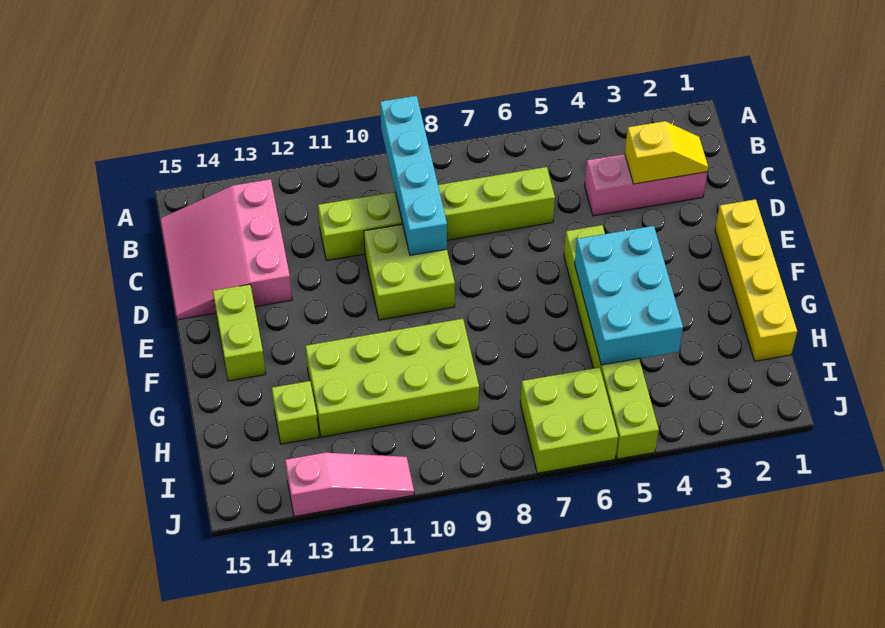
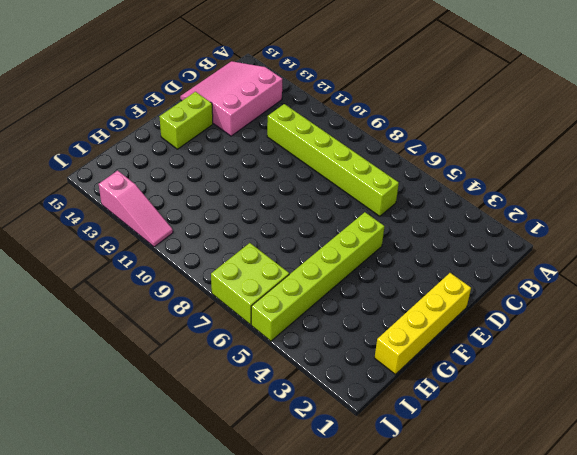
none -> pink brick C2:C4 level 1
none -> lime brick D9:E10 level 1
none -> lime brick G9:H12 level 1

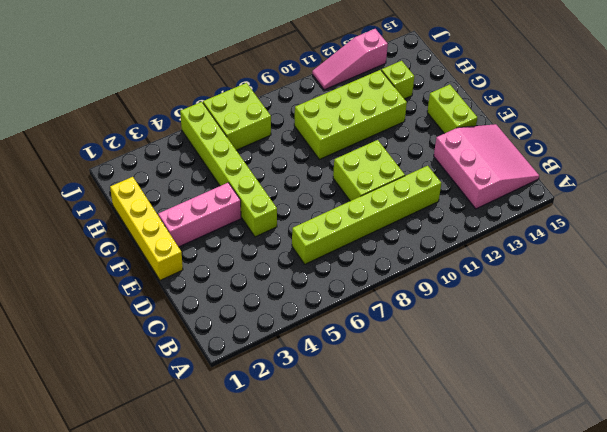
pink brick F2:F4 level 1 -> pink brick C2:C4 level 1
none -> cyan brick A9:D9 level 2
none -> yellow slope C2:C3 level 2 top 3
none -> cyan brick F4:H5 level 2

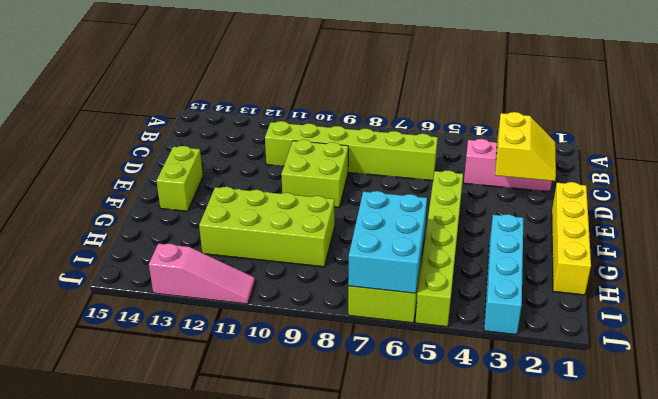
yellow slope C2:D3 level 2 top 3 -> yellow slope C2:C3 level 2 top 3
cyan brick G3:J3 level 1 -> cyan brick A9:D9 level 2
cyan brick H6:J7 level 2 -> cyan brick F4:H5 level 2
none -> pink slope B13:D15 level 1 top 13
none -> lime brick H13 level 1

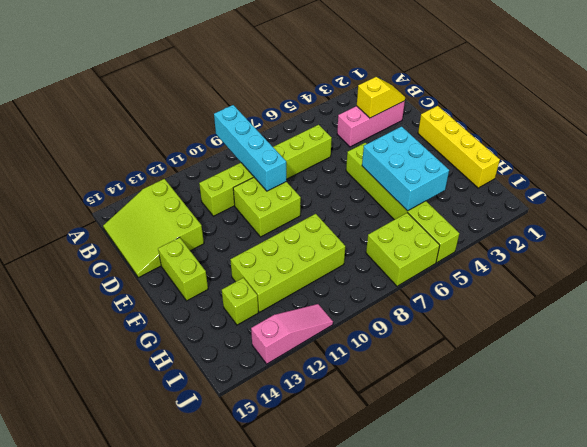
lime slope B13:D15 level 1 top 13 -> pink slope B13:D15 level 1 top 13

